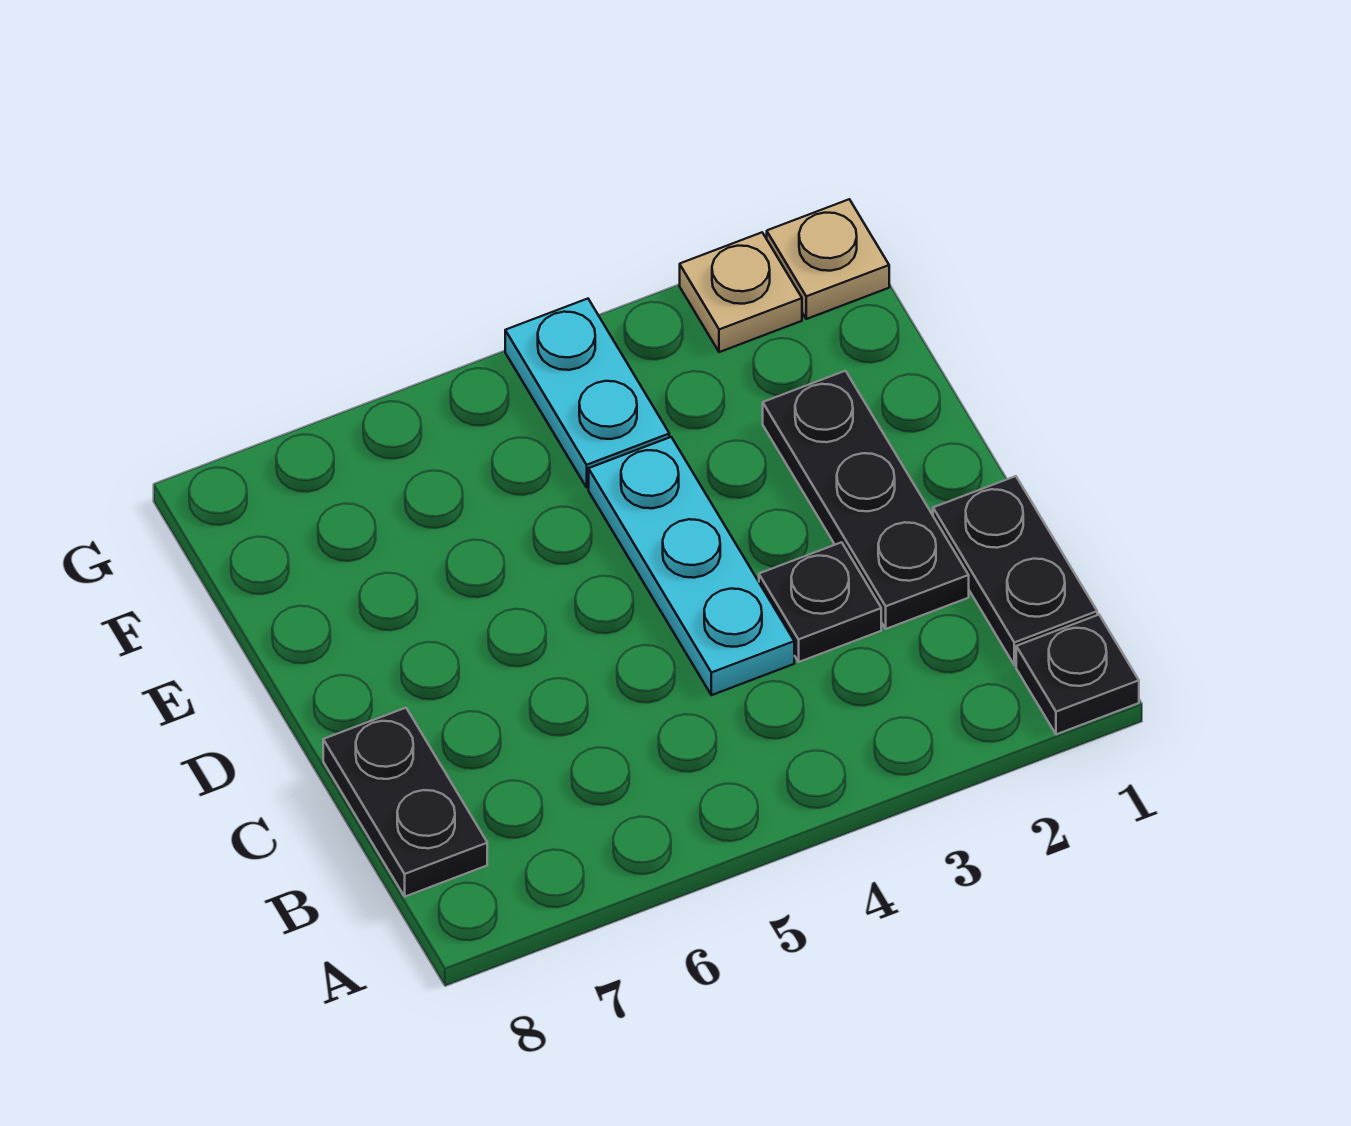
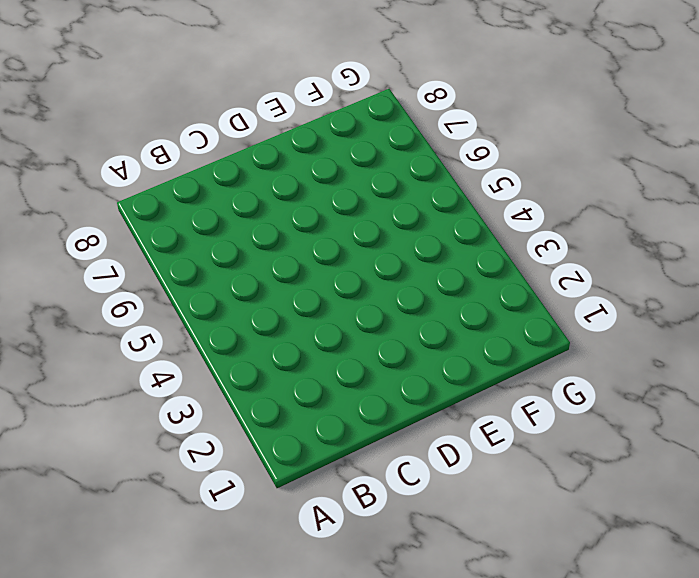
none -> black plate A1 level 1
none -> black plate B1:C1 level 1

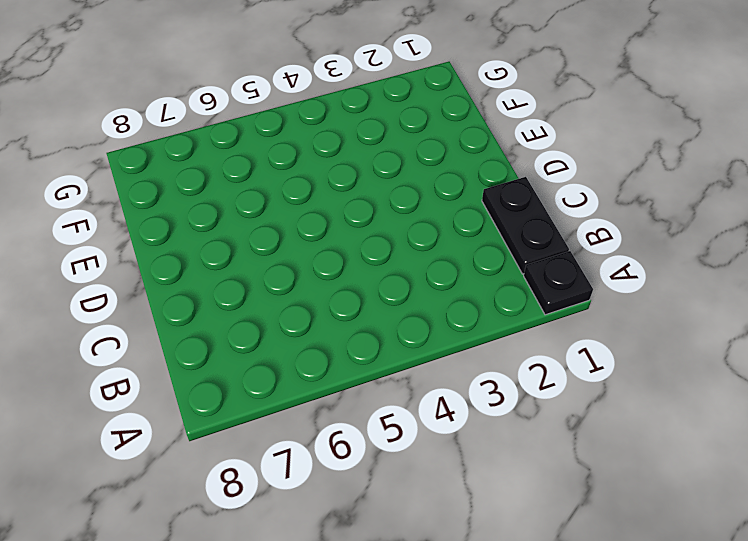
none -> black plate B8:C8 level 1
none -> black plate C2:E2 level 1

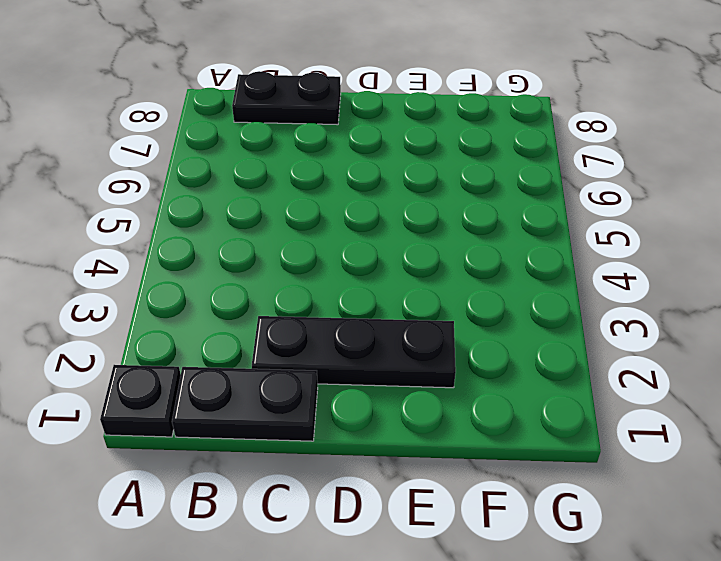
none -> black plate C3 level 1
none -> cyan plate C4:E4 level 1

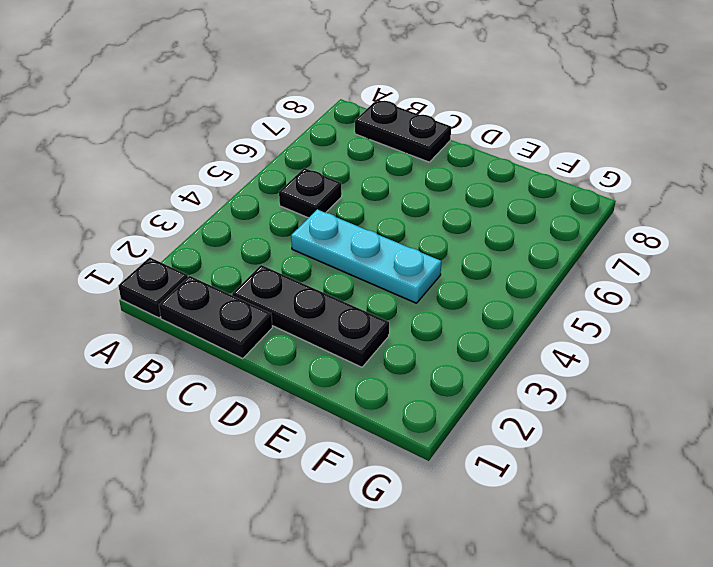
black plate B5 level 1 -> black plate C3 level 1
none -> cyan plate F4:G4 level 1
none -> tan plate G1 level 1

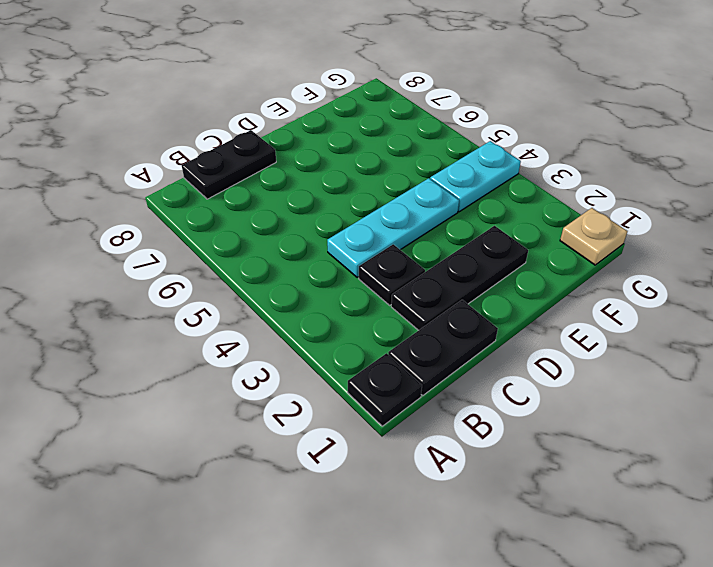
none -> tan plate G2 level 1

